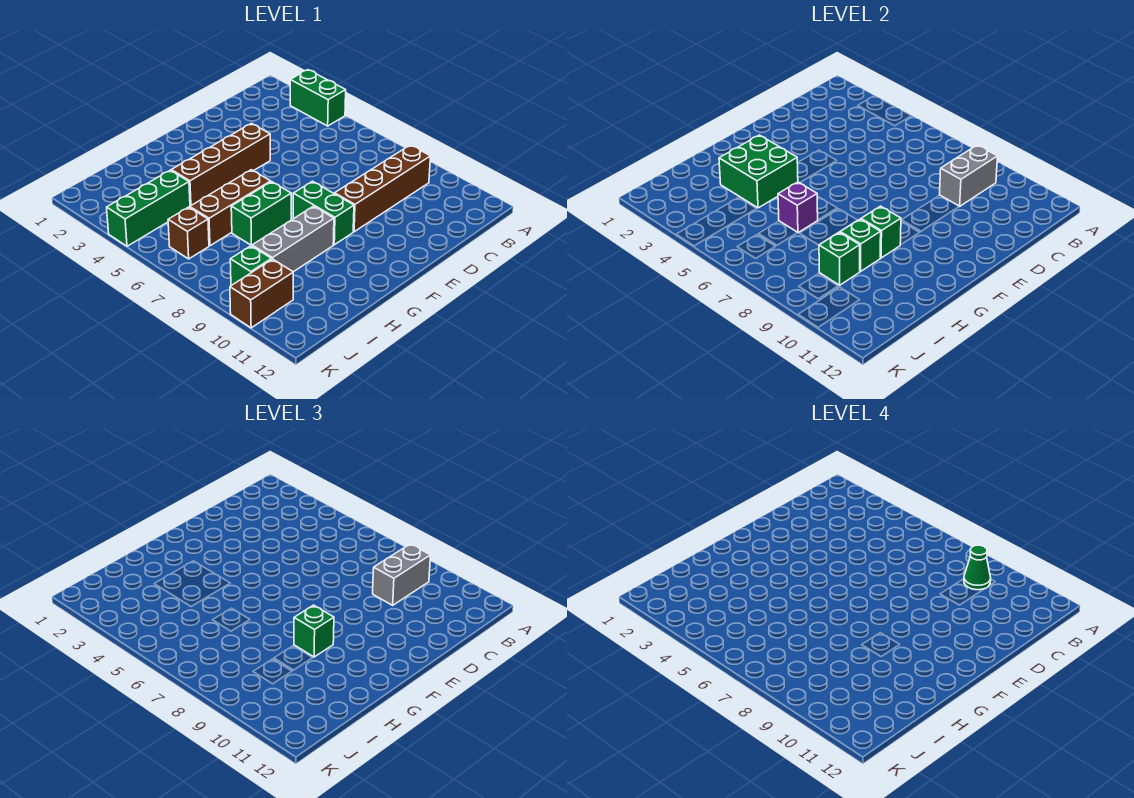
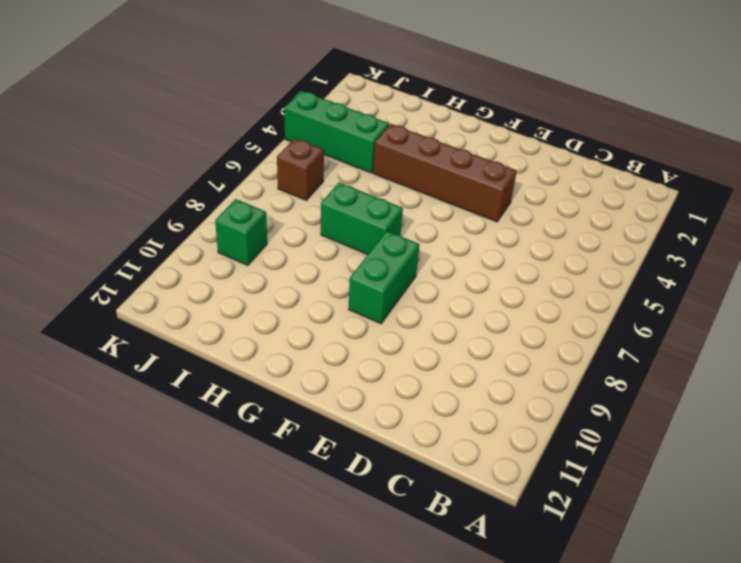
none -> green brick A3:A4 level 1
none -> brown brick B9:E9 level 1
none -> brown brick G6:I6 level 1

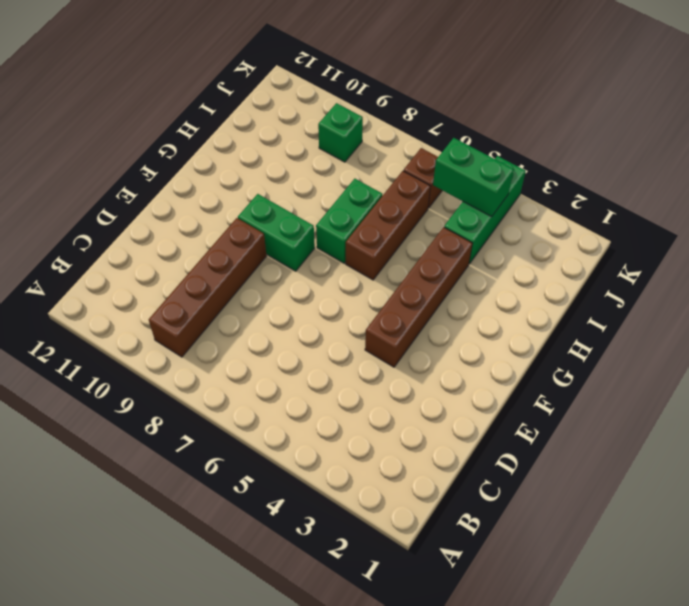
green brick J4:J5 level 2 -> green brick A3:A4 level 1
none -> grey brick G9:I9 level 1
none -> brown brick J10:K10 level 1
none -> grey brick B9:C9 level 2

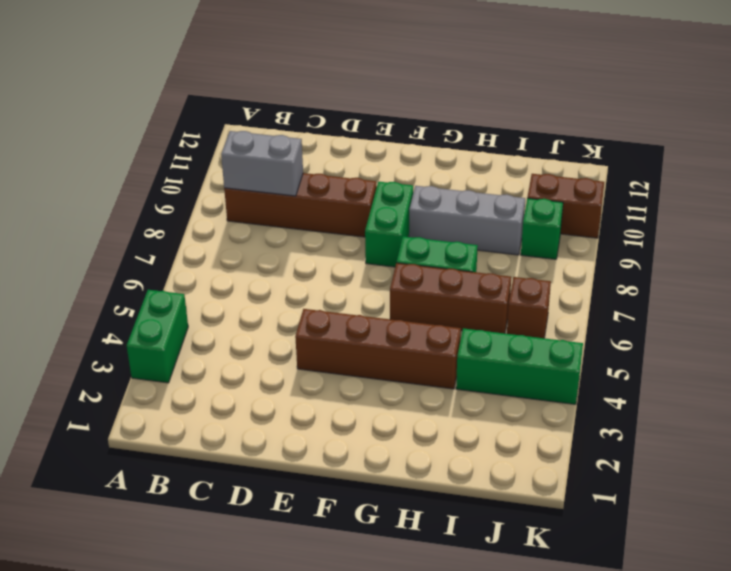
none -> green brick G3:H4 level 2
none -> green brick G9 level 2
none -> purple brick H6 level 2

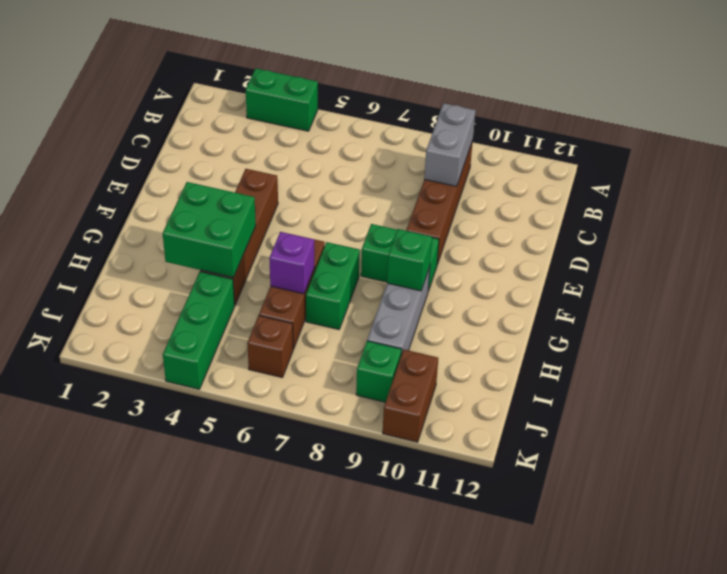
none -> green brick H9 level 2
none -> green brick I9 level 2
none -> grey brick B9:C9 level 3

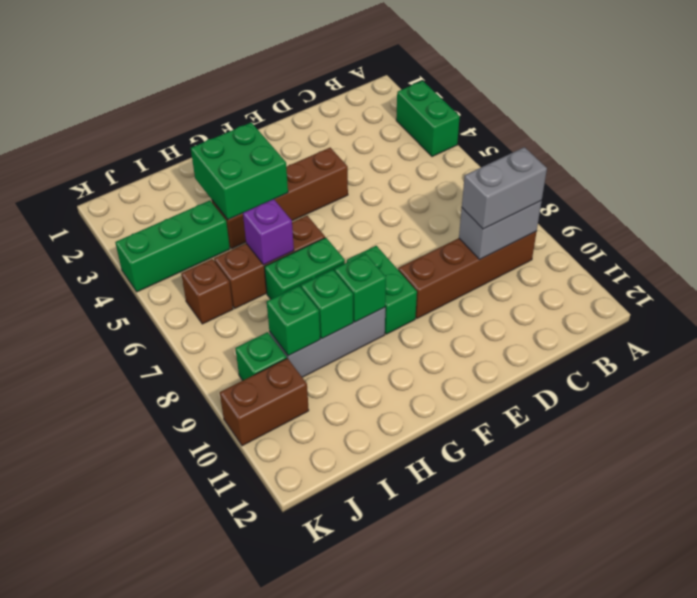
none -> green brick G9 level 3
none -> green cone B9 level 4

